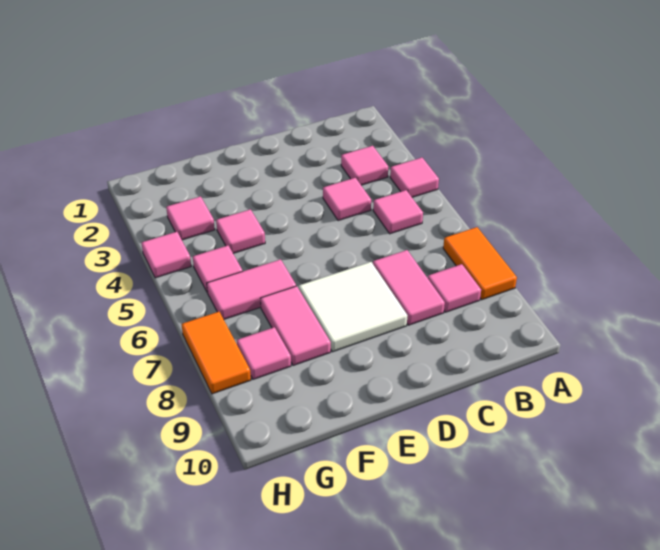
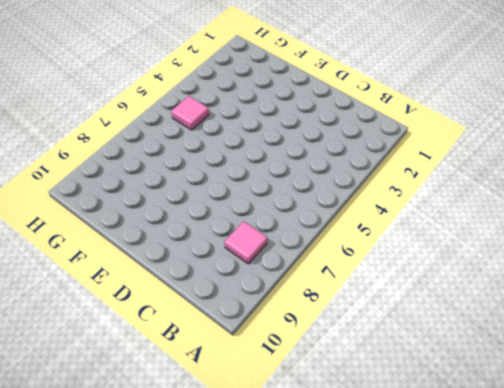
none -> pink tile A4 level 1
none -> orange tile A7:A8 level 1
none -> pink tile B3 level 1

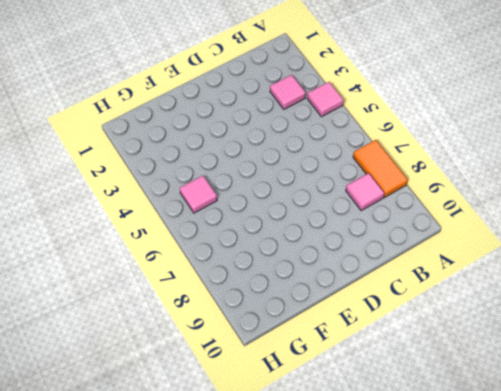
none -> pink tile B5 level 1
none -> pink tile C4 level 1
none -> pink tile C7:C8 level 1

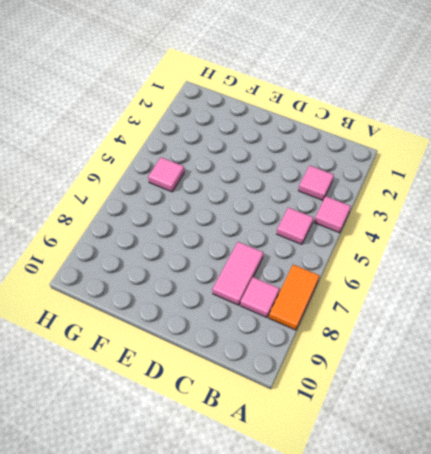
none -> pink tile C4 level 1
none -> white tile D7:E8 level 1
none -> pink tile F4 level 1

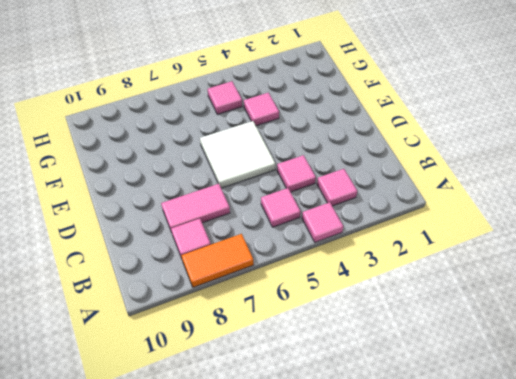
white tile D5:E6 level 1 -> white tile D7:E8 level 1
none -> pink tile F6:G6 level 1
none -> pink tile F7:F8 level 1
none -> pink tile G3 level 1

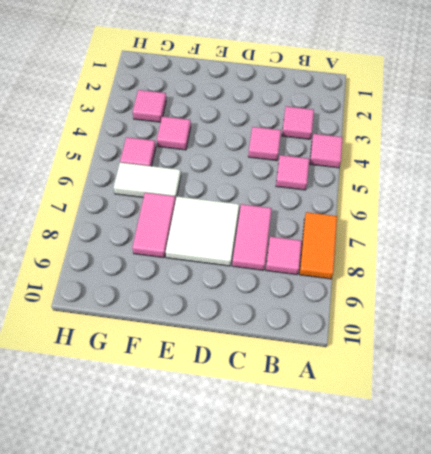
white tile F6:G6 level 1 -> pink tile F6:G6 level 1
none -> pink tile G8 level 1
none -> pink tile H4 level 1
none -> orange tile H7:H8 level 1

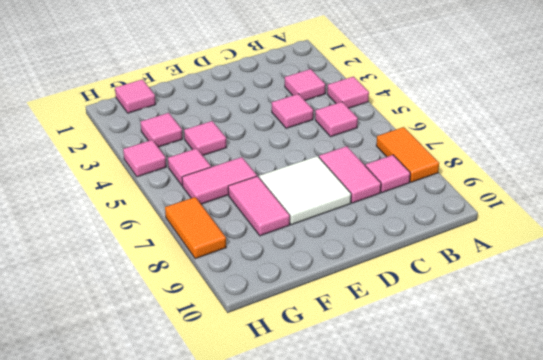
pink tile G1 level 1 -> pink tile G8 level 1

